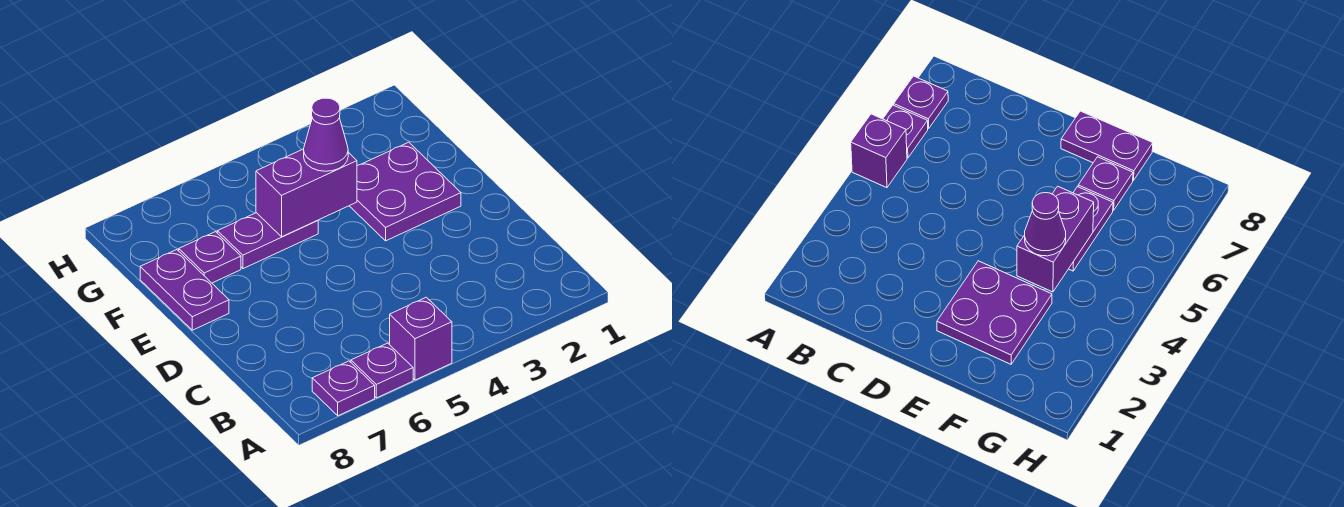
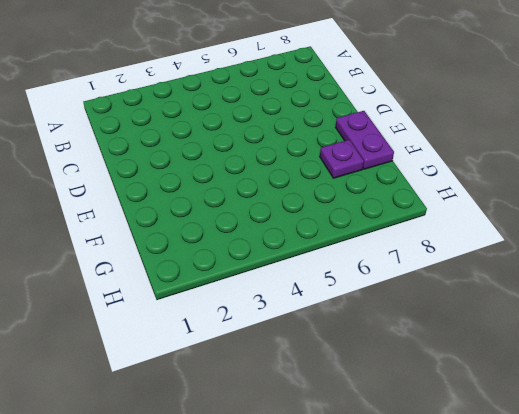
none -> purple brick A5 level 1
none -> purple plate A6 level 1

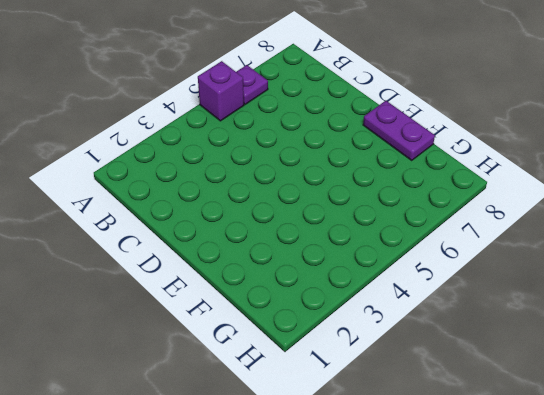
none -> purple plate A7 level 1
none -> purple plate E2:F3 level 1

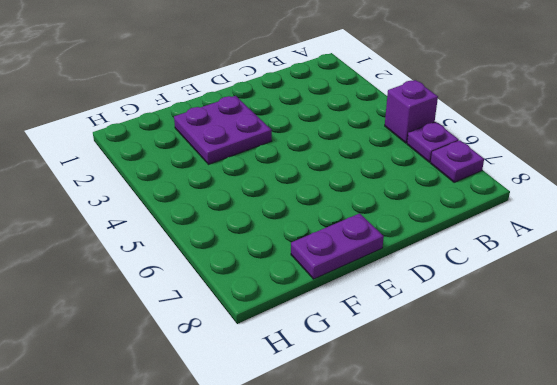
none -> purple plate F5:F6 level 1
none -> purple plate F7 level 1

